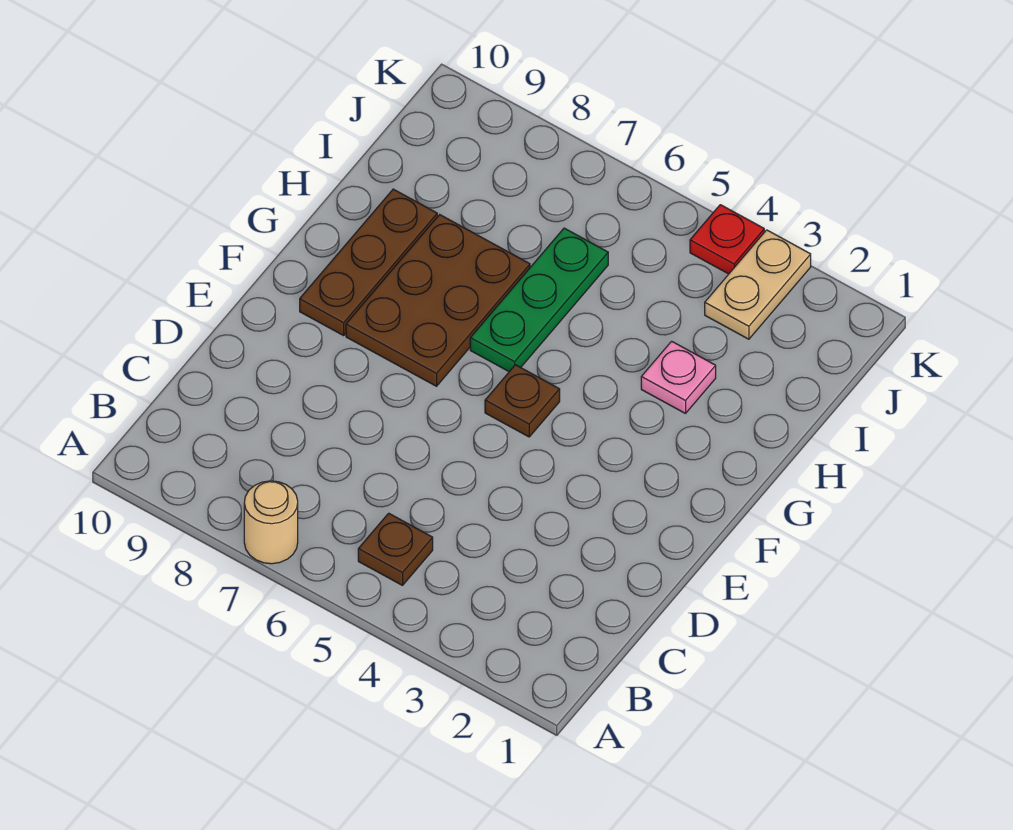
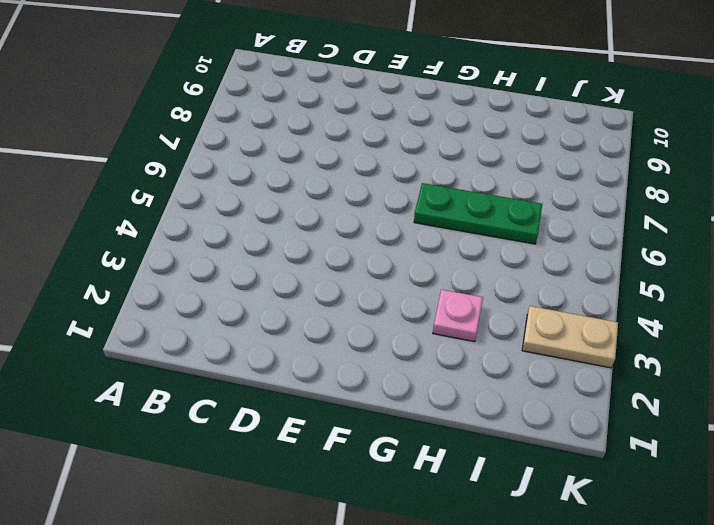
none -> tan round brick A7 level 1
none -> brown plate B5 level 1

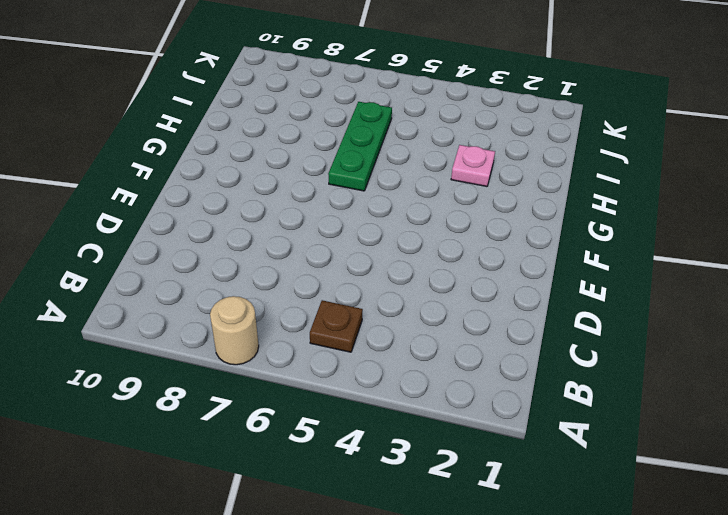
none -> brown plate F5 level 1
none -> brown plate F7:H8 level 1

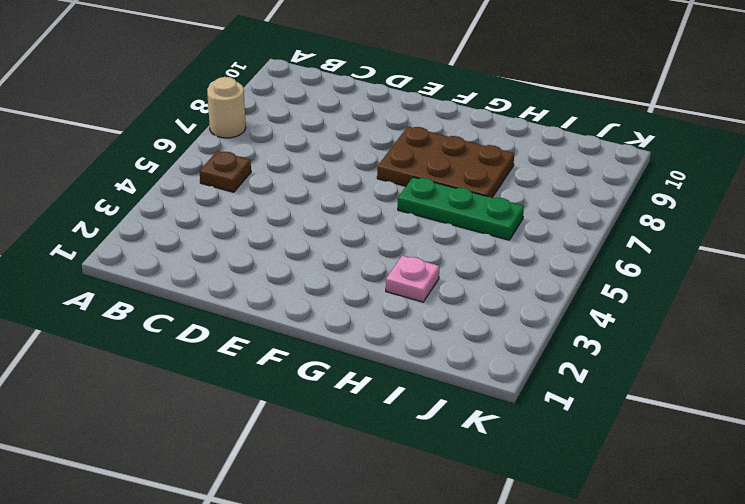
none -> brown plate F5 level 1
none -> brown plate F9:H9 level 1

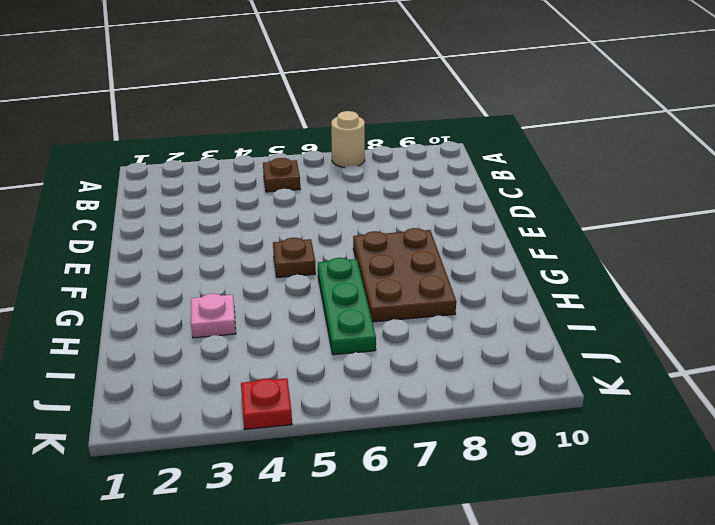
none -> brown plate F9:H9 level 1
none -> tan plate J3:K3 level 1

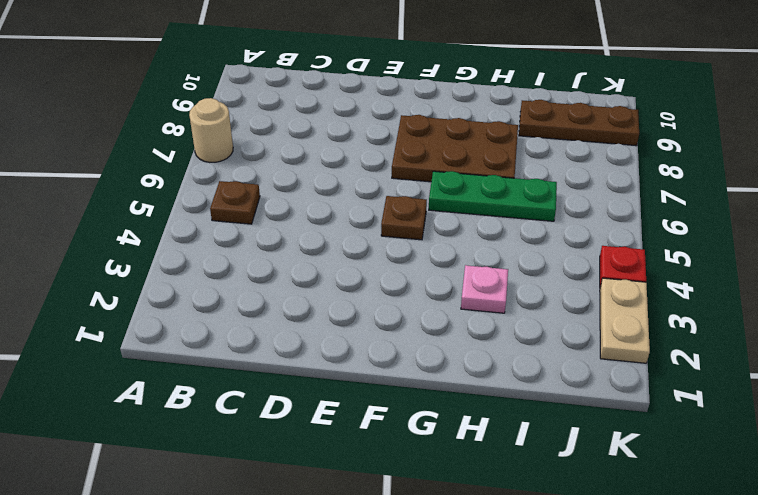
brown plate I9:K9 level 1 -> brown plate F9:H9 level 1
tan plate K2:K3 level 1 -> tan plate J3:K3 level 1

